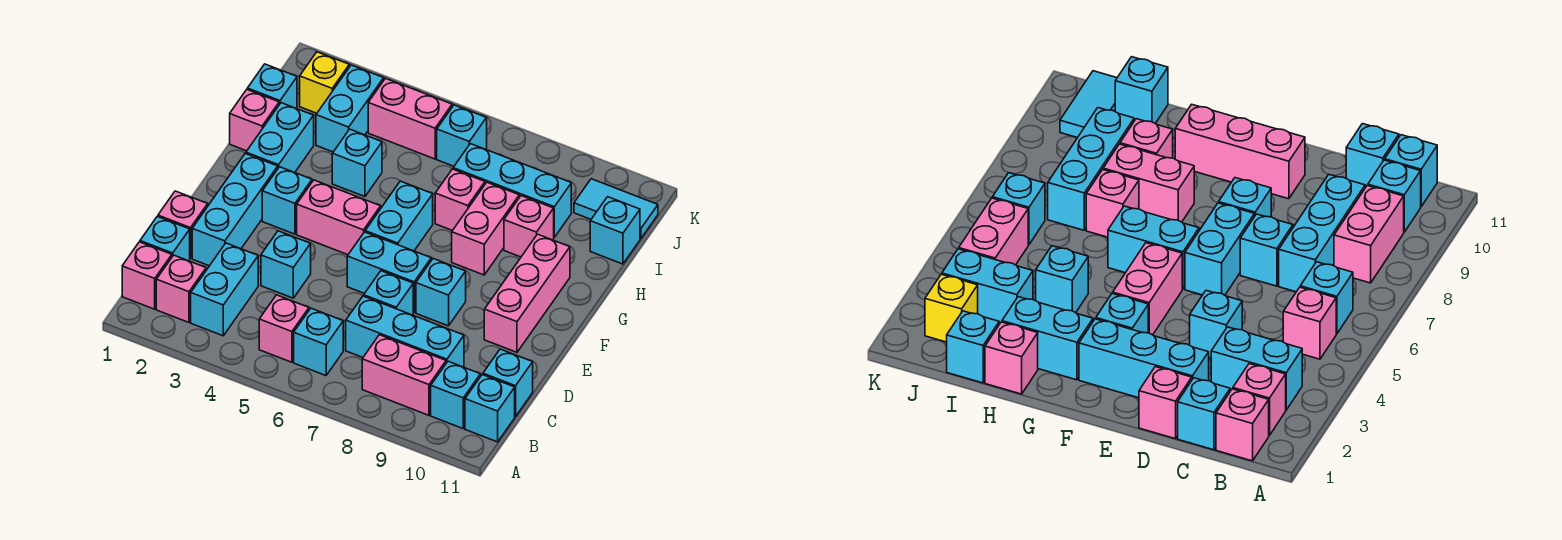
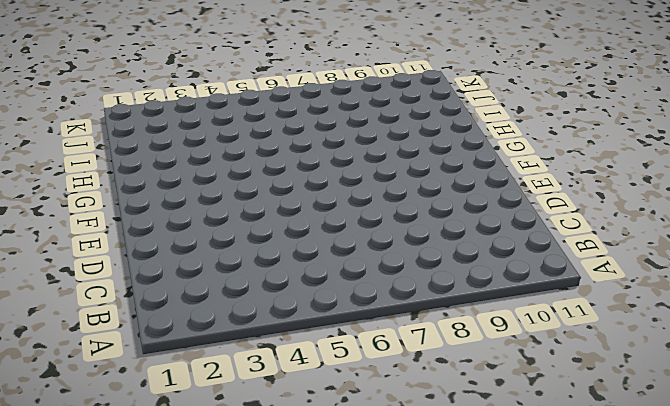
none -> pink brick B1 level 1
none -> pink brick B2 level 1
none -> cyan brick B3:C3 level 1
none -> pink brick B5 level 1

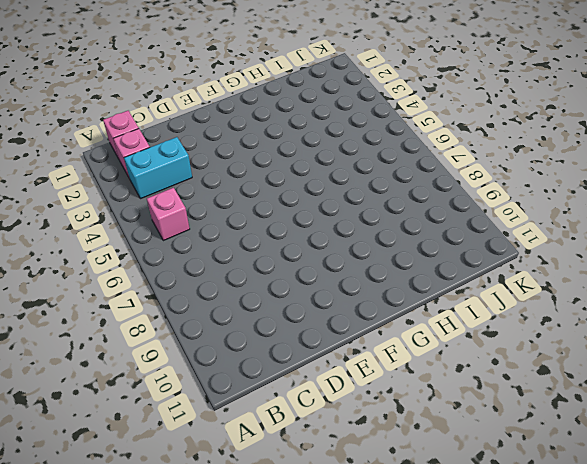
none -> cyan brick B6 level 1
none -> pink brick B8:B9 level 1
none -> cyan brick B10 level 1
none -> cyan brick B11 level 1

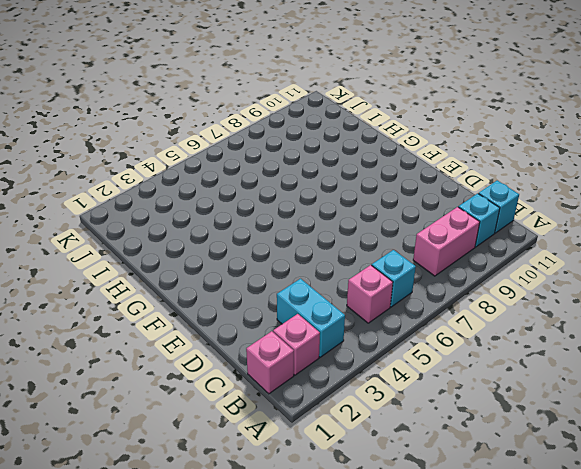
none -> cyan brick C1 level 1
none -> cyan brick C7:C9 level 1
none -> cyan brick C11 level 1
none -> pink brick D1 level 1

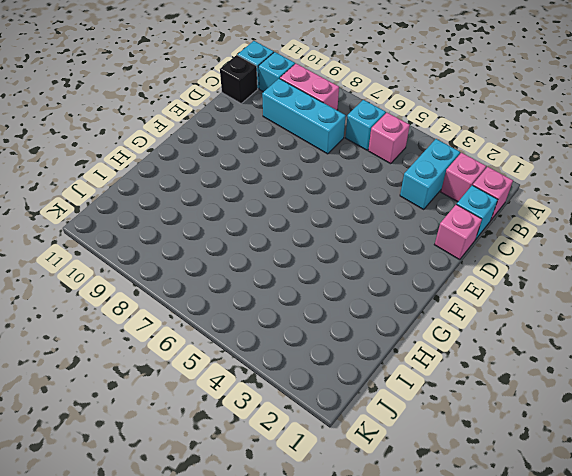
black brick C11 level 1 -> cyan brick C11 level 1
none -> cyan brick D2:F2 level 1
none -> cyan brick D4 level 1
none -> cyan brick D7 level 1
none -> cyan brick E6:E7 level 1

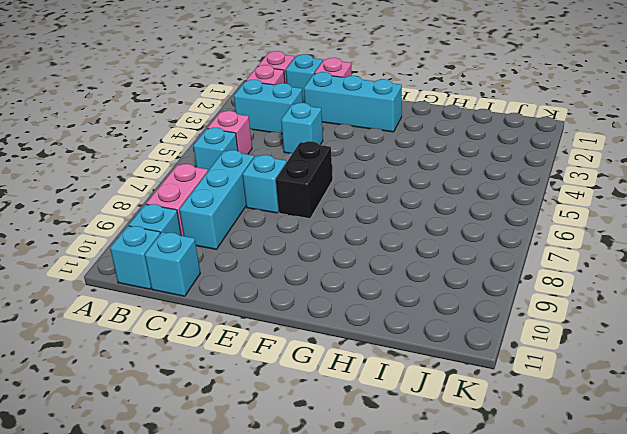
black brick E6:E7 level 1 -> cyan brick E6:E7 level 1
none -> cyan brick E8 level 1
none -> pink brick E10:G10 level 1
none -> cyan brick F3 level 1
none -> pink brick F4:F5 level 1

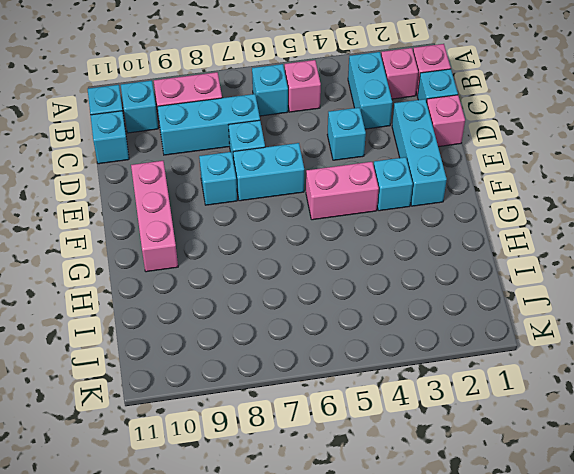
none -> cyan brick F6:G6 level 1
none -> cyan brick G2:H2 level 1
none -> pink brick G8:H8 level 1
none -> pink brick H1 level 1

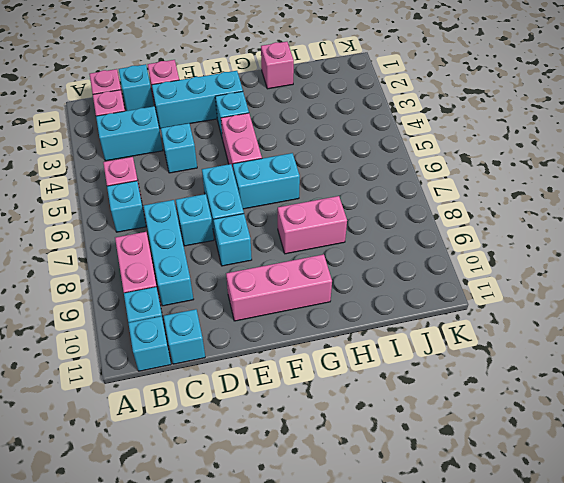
none -> cyan brick G2:H2 level 1
none -> cyan brick H4 level 1
none -> pink brick H7 level 1
none -> pink brick H9 level 1

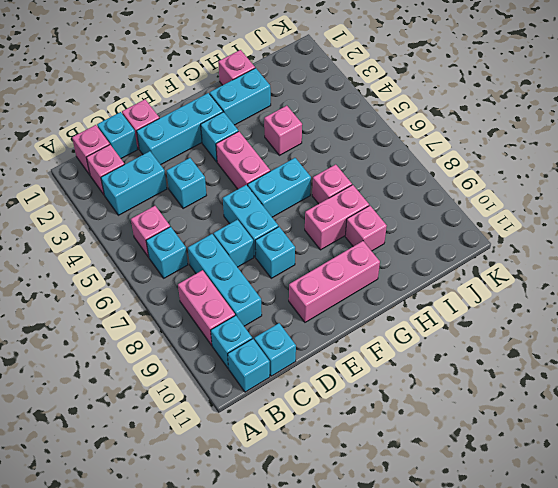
pink brick H4 level 1 -> cyan brick H4 level 1
none -> cyan brick I1 level 1
none -> cyan brick I3:J3 level 1
none -> cyan brick I7:I9 level 1
none -> cyan brick I11 level 1

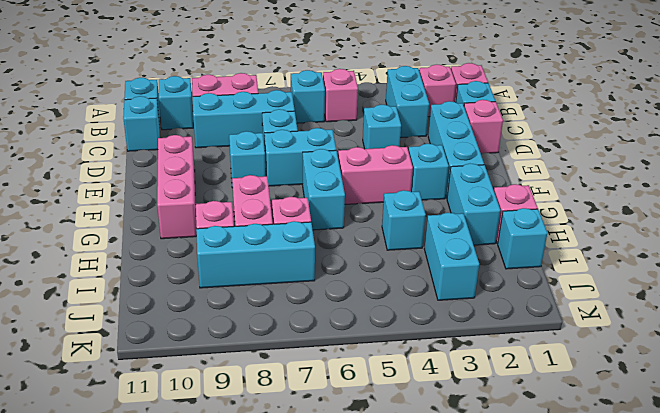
none -> cyan brick I11 level 1
none -> yellow brick J2 level 1
none -> pink brick J4:J5 level 1
none -> cyan brick J6 level 1

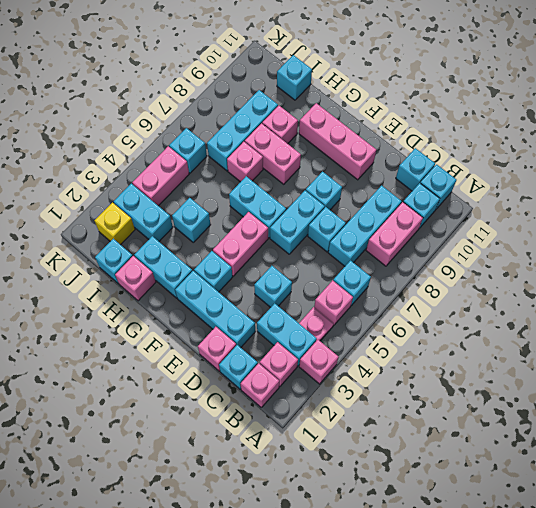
pink brick A3 level 1 -> none
pink plate B4 level 1 -> none
none -> cyan tile J10:J11 level 1

